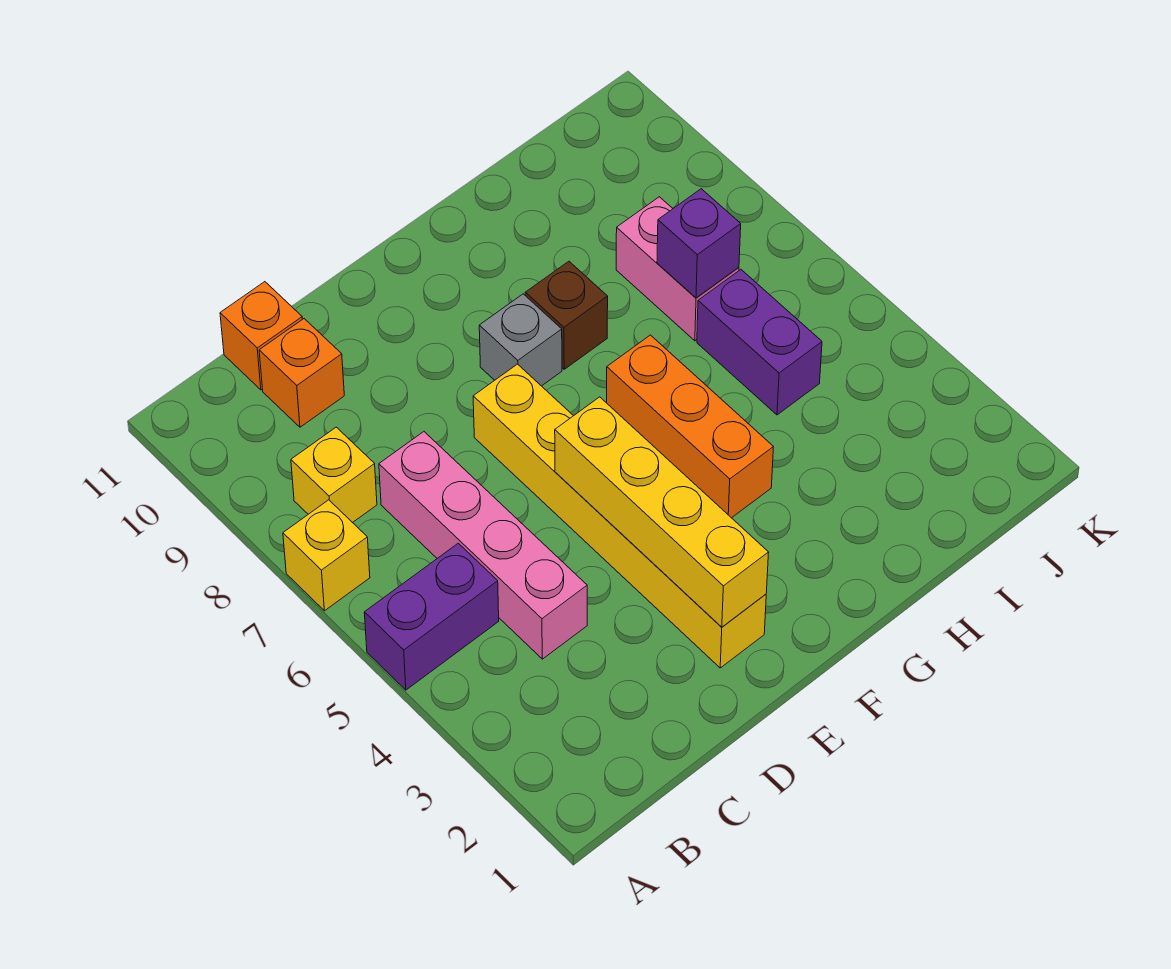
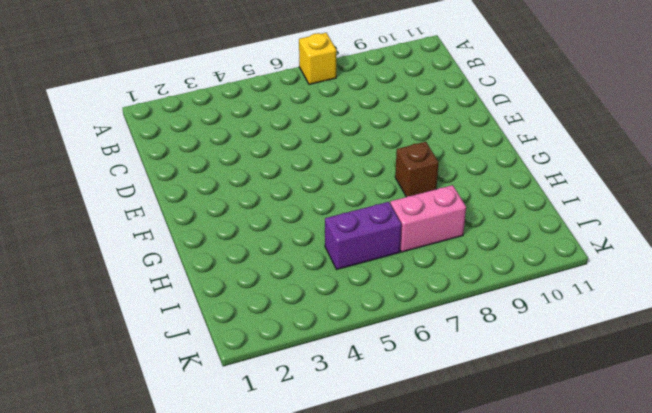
none -> purple brick A5:B5 level 1
none -> yellow brick B8 level 1
none -> pink brick C4:C7 level 1

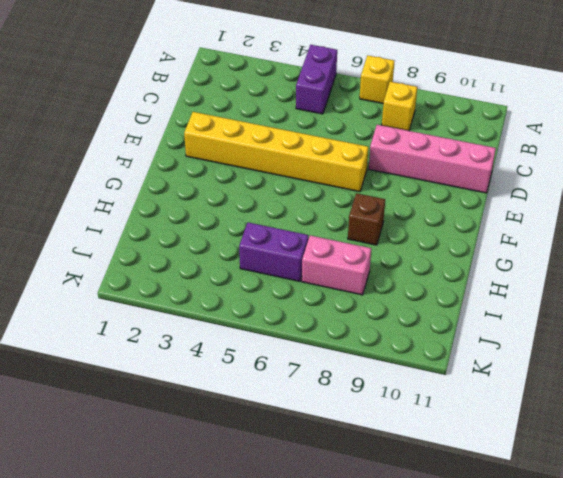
pink brick D8:D11 level 1 -> pink brick C4:C7 level 1
none -> orange brick C10 level 1
none -> orange brick C11 level 1
none -> grey brick F8 level 1

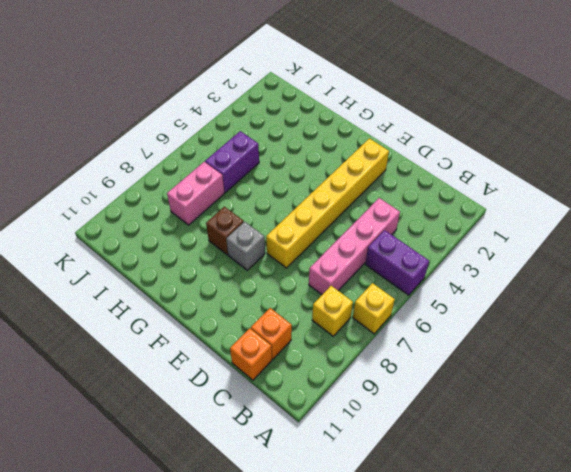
none -> orange brick G4:G6 level 1
none -> yellow brick E2:E5 level 2
none -> purple brick I7 level 2

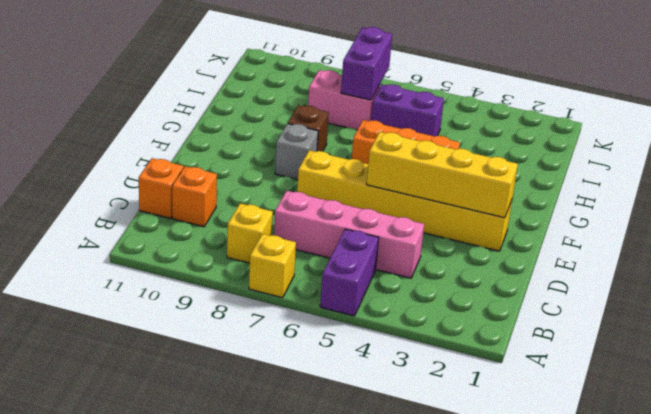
purple brick I7:J7 level 2 -> purple brick I7 level 2

